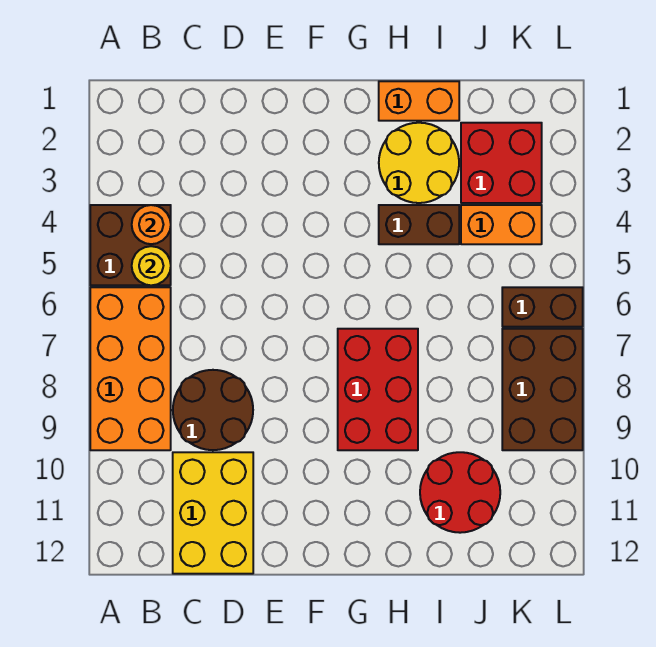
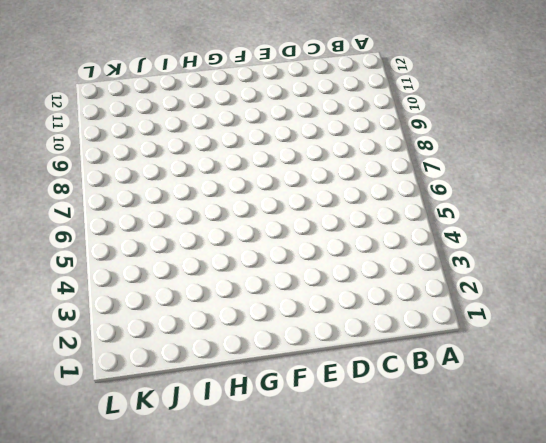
none -> brown brick A4:B5 level 1
none -> orange brick A6:B9 level 1
none -> brown round brick C8:D9 level 1

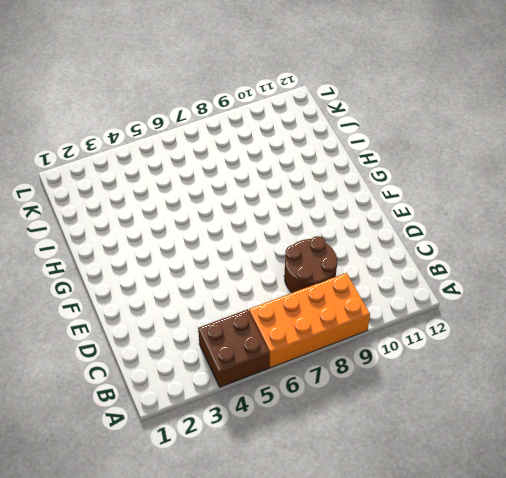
none -> yellow brick C10:D12 level 1
none -> red brick G7:H9 level 1
none -> orange brick H1:I1 level 1

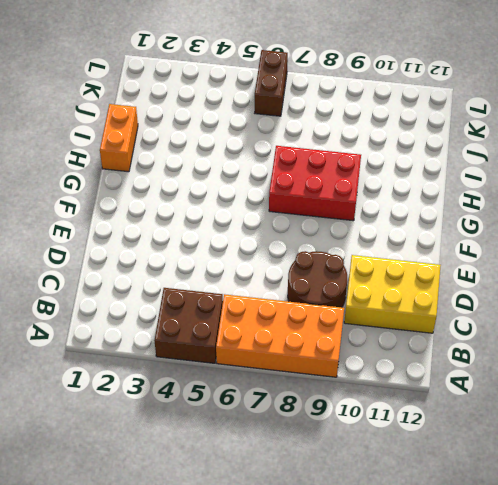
none -> yellow round brick H2:I3 level 1
none -> brown brick H4:I4 level 1
none -> red round brick I10:J11 level 1

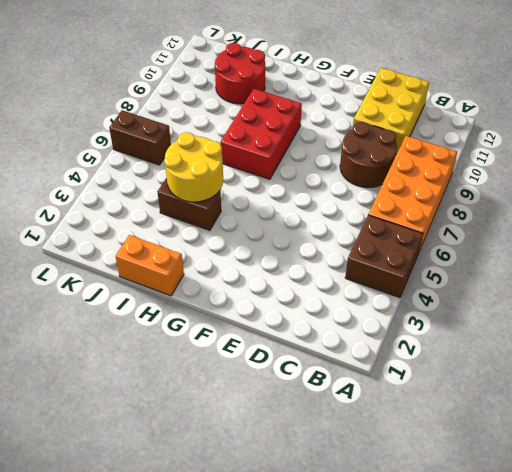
yellow round brick H4:I5 level 2 -> yellow round brick H2:I3 level 1
none -> red brick J2:K3 level 1
none -> orange brick J4:K4 level 1
none -> brown brick K7:L9 level 1

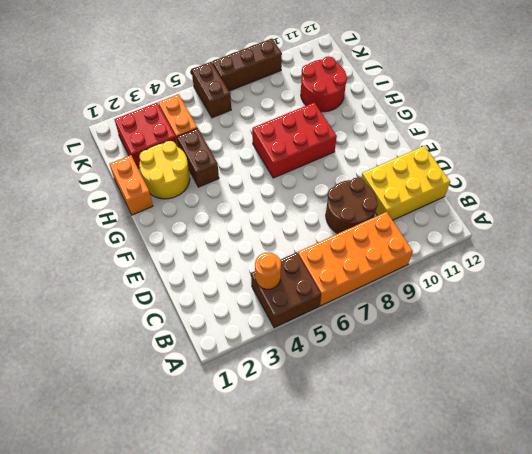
brown brick L7:L9 level 1 -> brown brick K7:L9 level 1
none -> yellow round brick B5 level 2

